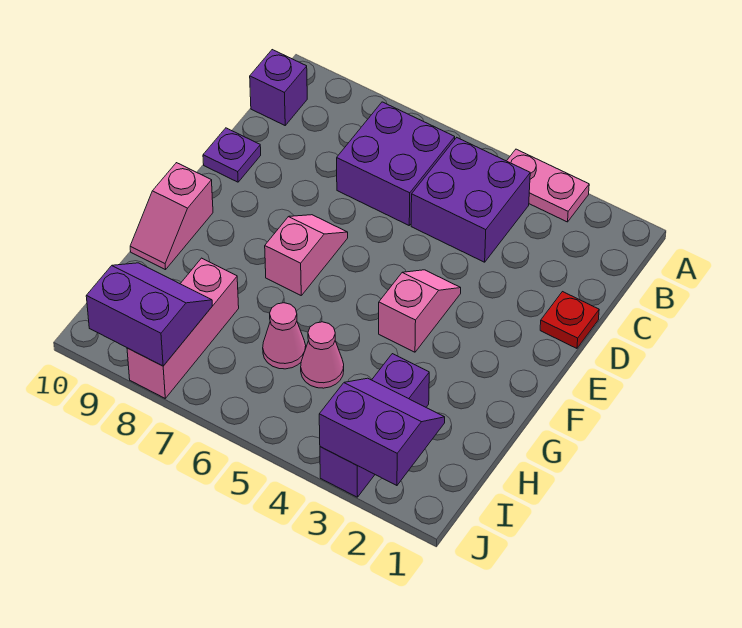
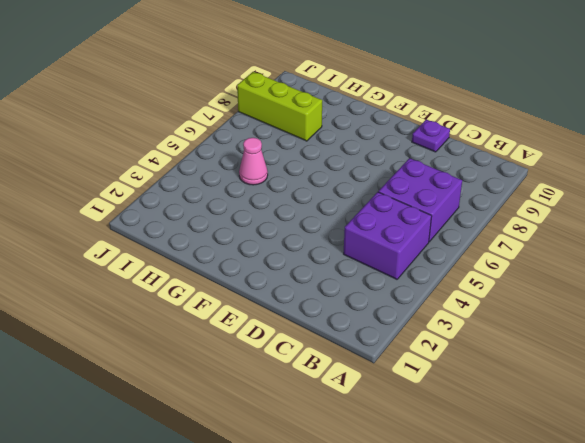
lime brick H8:J8 level 1 -> pink brick H8:J8 level 1
none -> pink plate A3:A4 level 1
none -> purple brick B10 level 1
none -> red plate D1 level 1

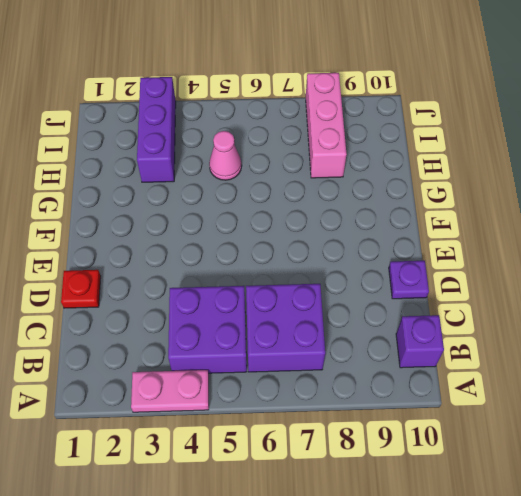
none -> pink slope E4:F4 level 1 top F
none -> pink slope E7:F7 level 1 top F
none -> pink slope F10:G10 level 1 top F

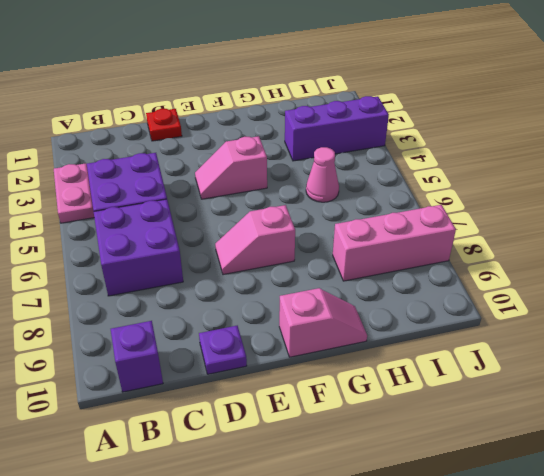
none -> pink cone H6 level 1
none -> purple slope I2:J3 level 2 top J
none -> purple slope I8:J9 level 2 top J

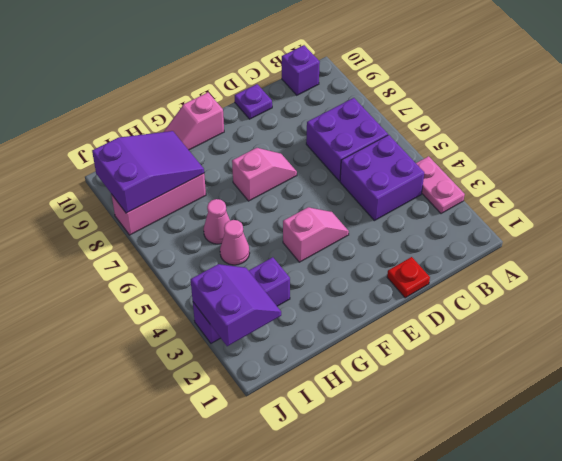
purple slope H8:J9 level 2 top J -> purple slope I8:J9 level 2 top J

